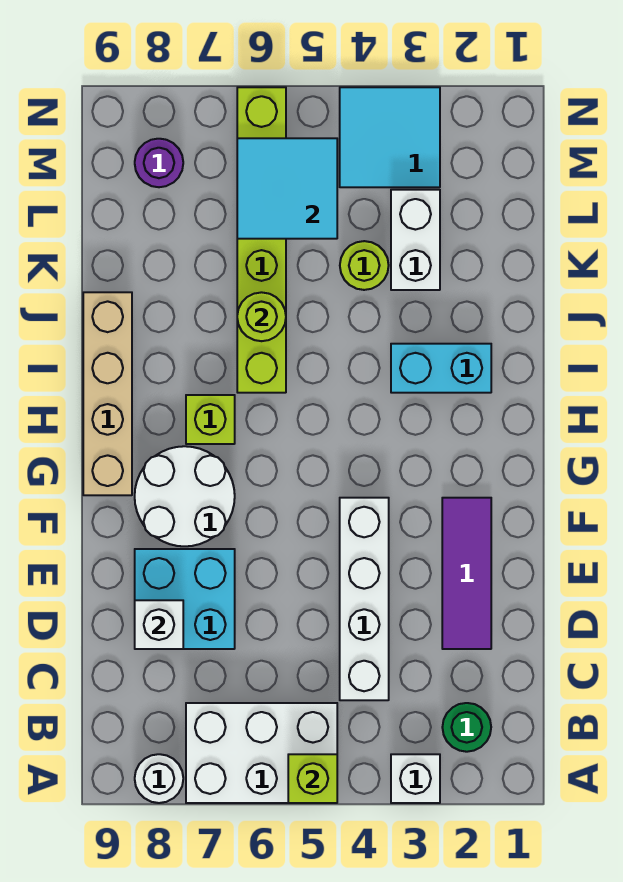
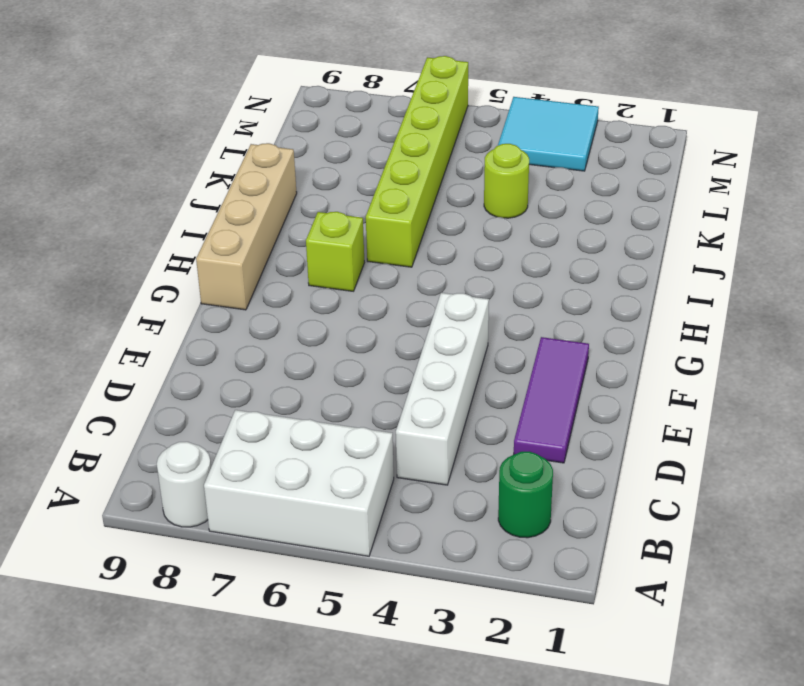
none -> white brick A3 level 1
none -> cyan brick D7:E8 level 1
none -> white round brick F7:G8 level 1

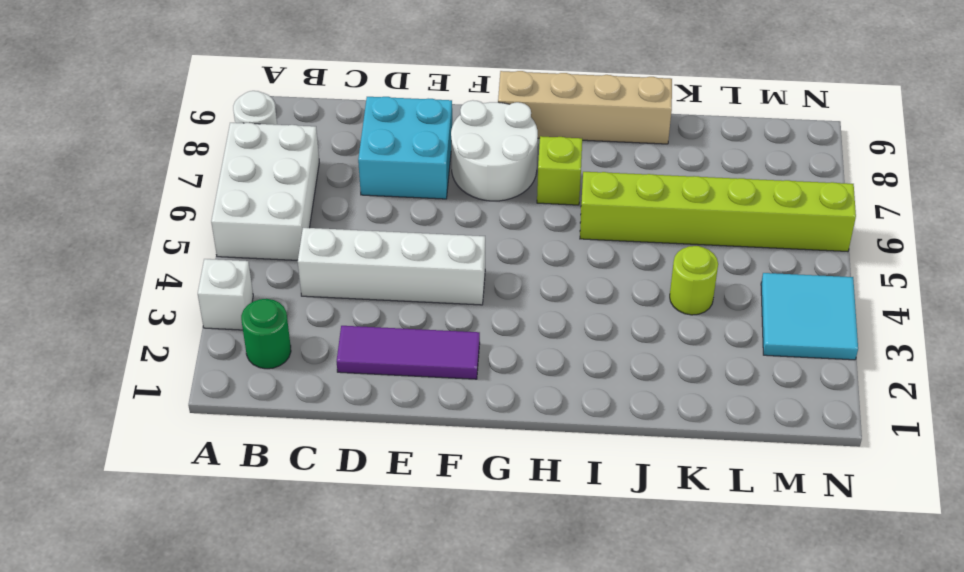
none -> cyan brick I2:I3 level 1
none -> white brick K3:L3 level 1
none -> purple round brick M8 level 1

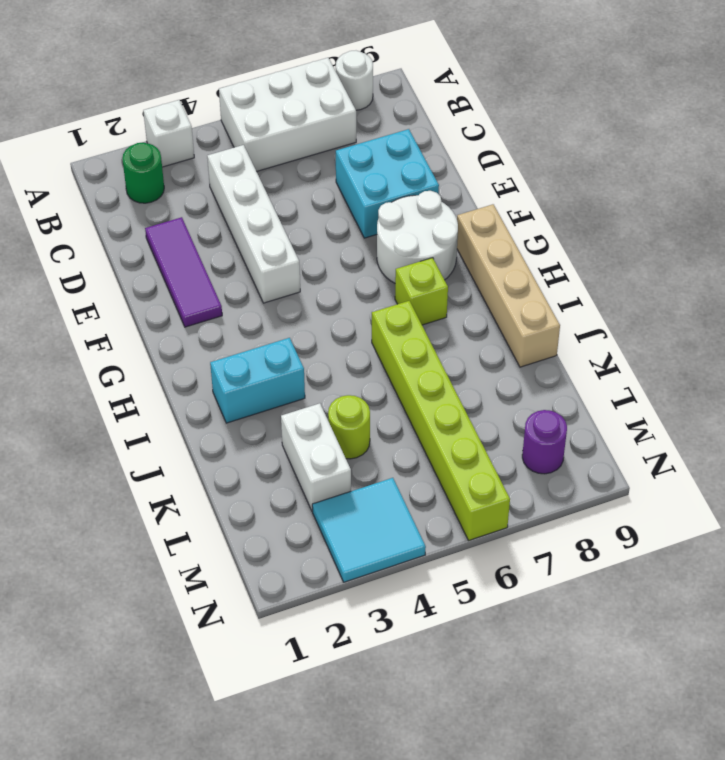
none -> lime brick A5 level 2
none -> white brick D8 level 2
none -> lime round brick J6 level 2

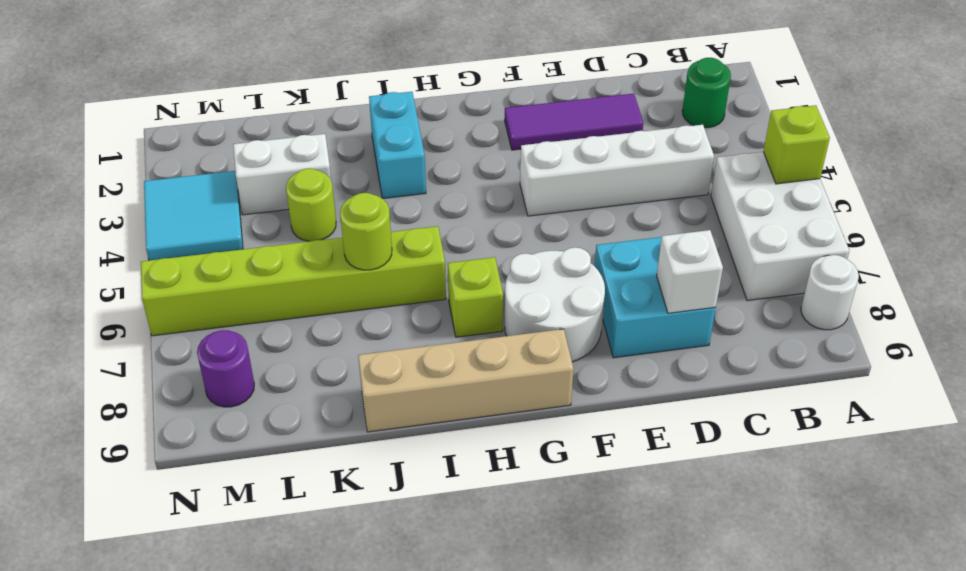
none -> white brick A3 level 1
none -> cyan tile L5:M6 level 2

